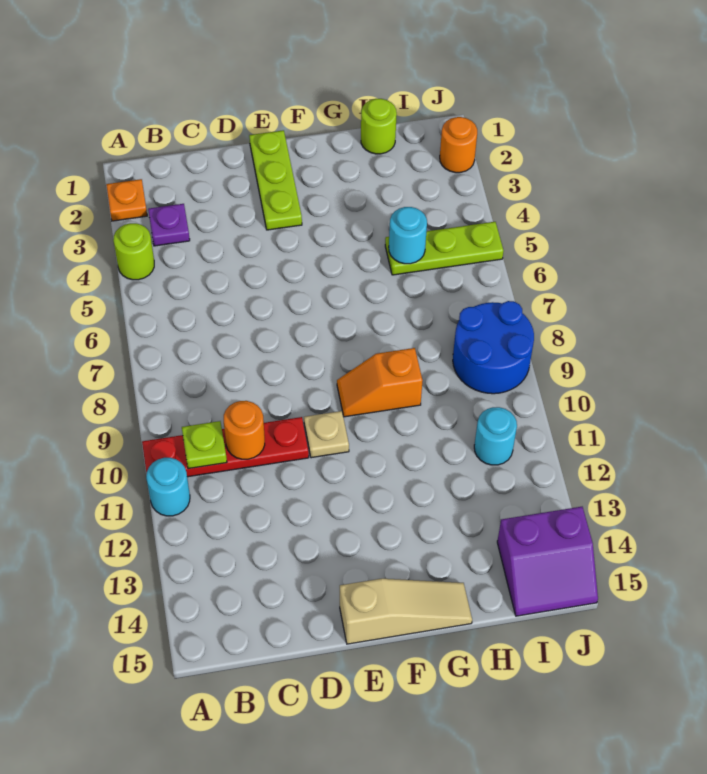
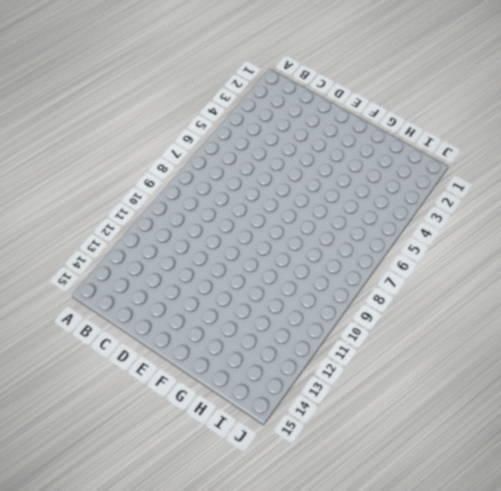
none -> orange plate A2 level 1
none -> lime round brick A4 level 1
none -> red plate A10:D10 level 1

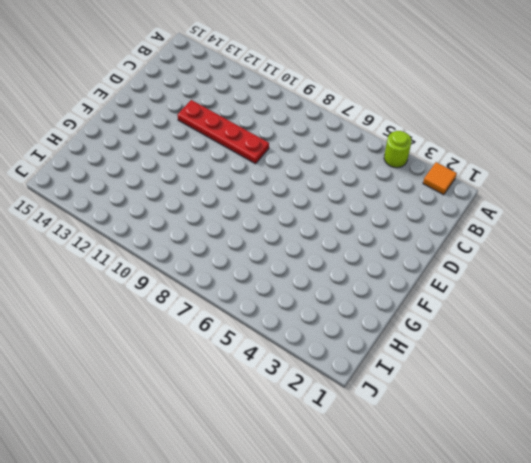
orange tile A2 level 1 -> orange plate A2 level 1
red plate D9:D12 level 1 -> red plate A10:D10 level 1
none -> cyan round brick A11 level 1
none -> purple plate B3 level 1
none -> lime plate E1:E3 level 1

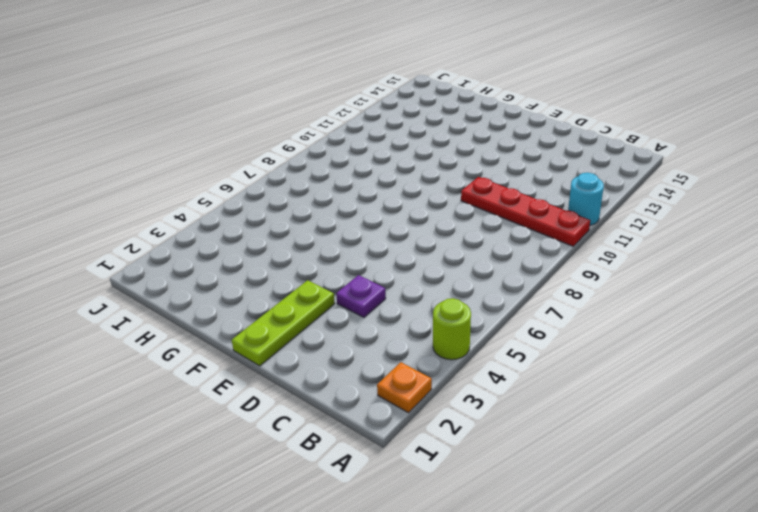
purple plate D4 level 1 -> purple plate B3 level 1
none -> tan plate E10 level 1
none -> tan slope E15:G15 level 1 top E
none -> orange slope F9:G9 level 1 top G

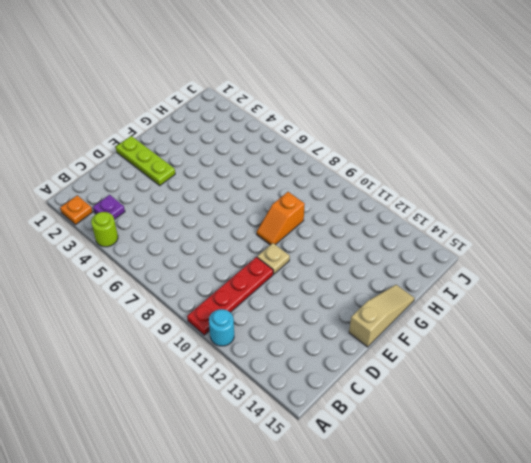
none -> lime round brick H1 level 1
none -> lime plate H5:J5 level 1
none -> blue round brick I8:J9 level 1

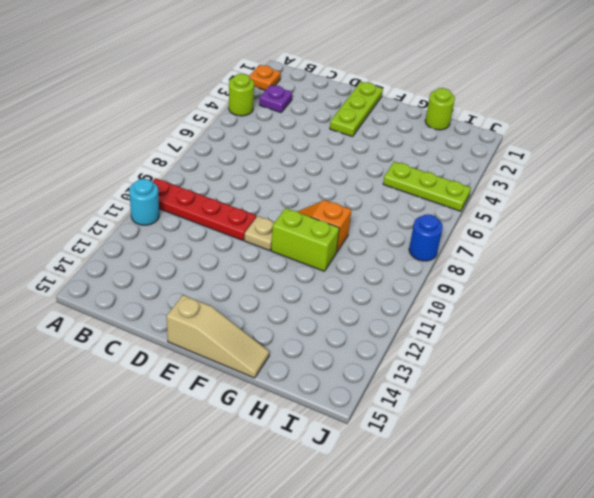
lime brick F10:G10 level 1 -> none
blue round brick J8 level 1 -> blue round brick I8:J9 level 1
none -> cyan round brick I11 level 1
none -> purple slope I14:J15 level 1 top 14
none -> orange round brick J2 level 1

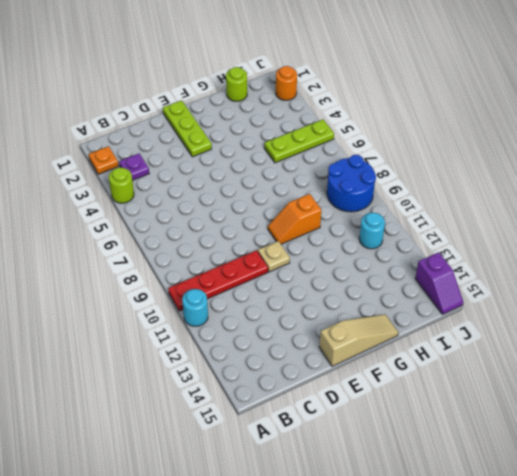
purple slope J14:J15 level 1 top 14 -> purple slope I14:J15 level 1 top 14
none -> lime plate B10 level 2
none -> orange round brick C10 level 2
none -> cyan round brick H5 level 2

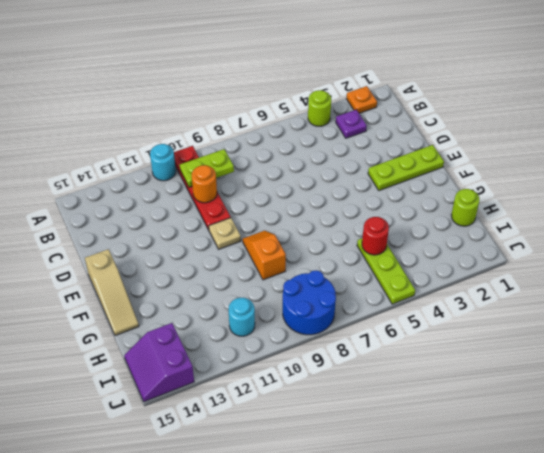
lime plate B9:B10 level 2 -> lime plate B10 level 2
red round brick H5 level 2 -> cyan round brick H5 level 2
none -> orange round brick J2 level 1

